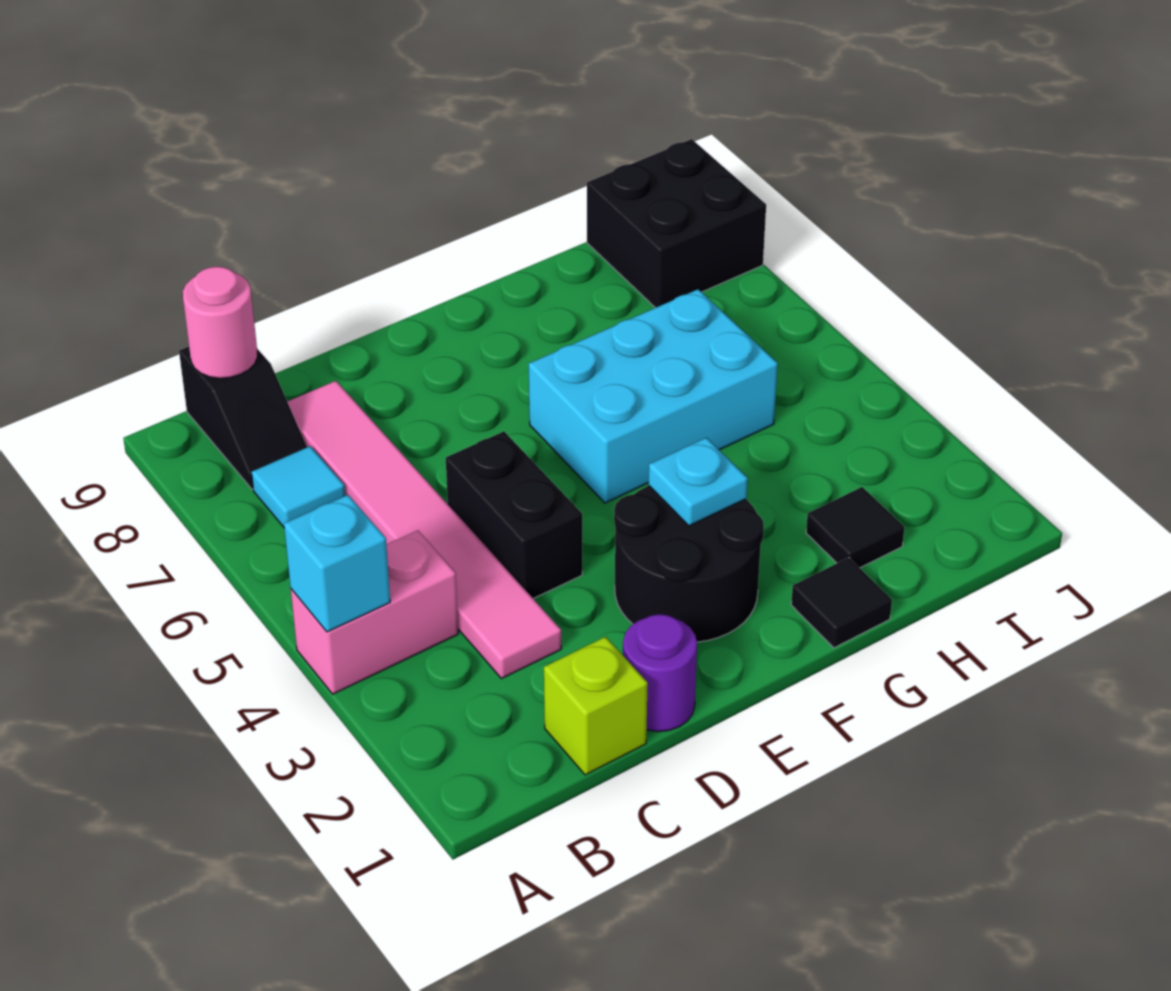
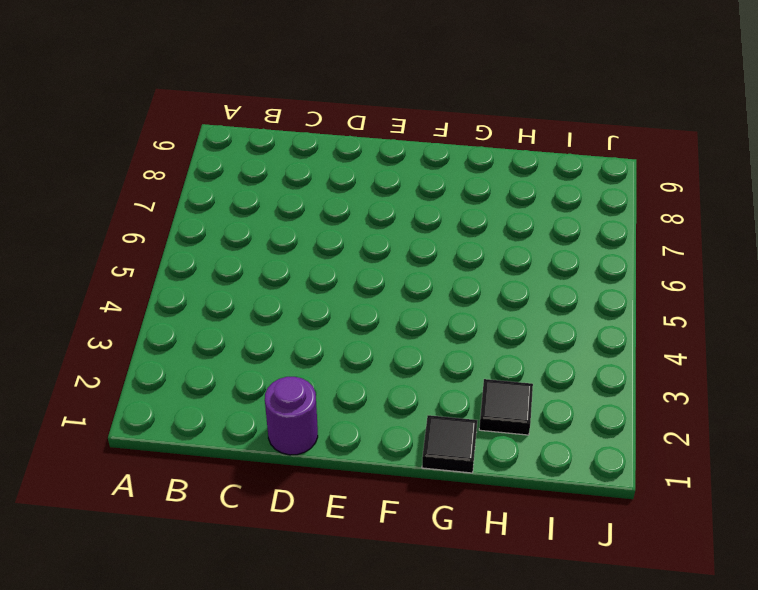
none -> pink brick A4:B4 level 1
none -> cyan tile B7 level 1
none -> black slope B8:B9 level 1 top 9

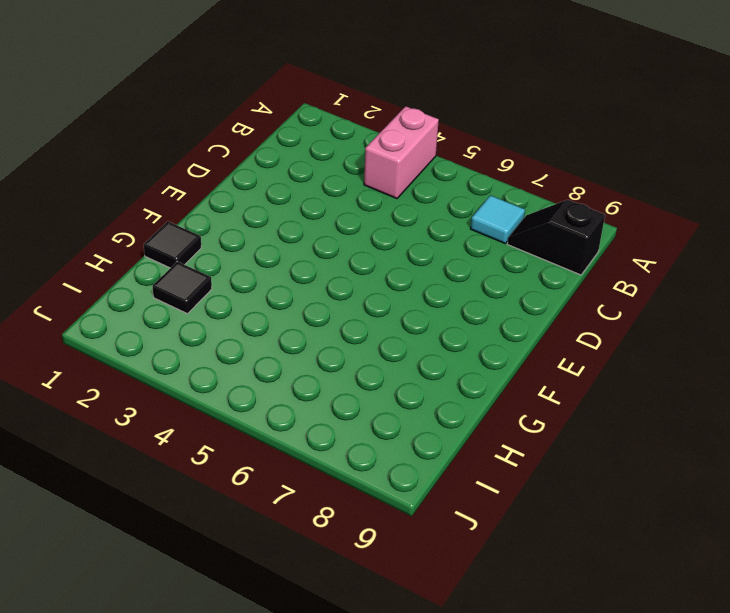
none -> lime brick C1 level 1
none -> pink tile C3:C8 level 1
none -> purple round brick D1 level 1

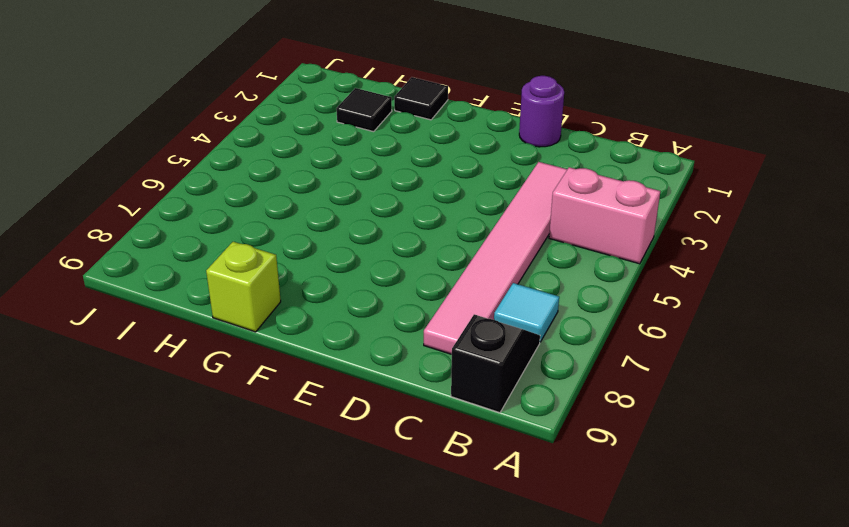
lime brick G9 level 1 -> lime brick C1 level 1
none -> black brick D4:D5 level 1
none -> black round brick E2:F3 level 1
none -> cyan brick F5:H6 level 1

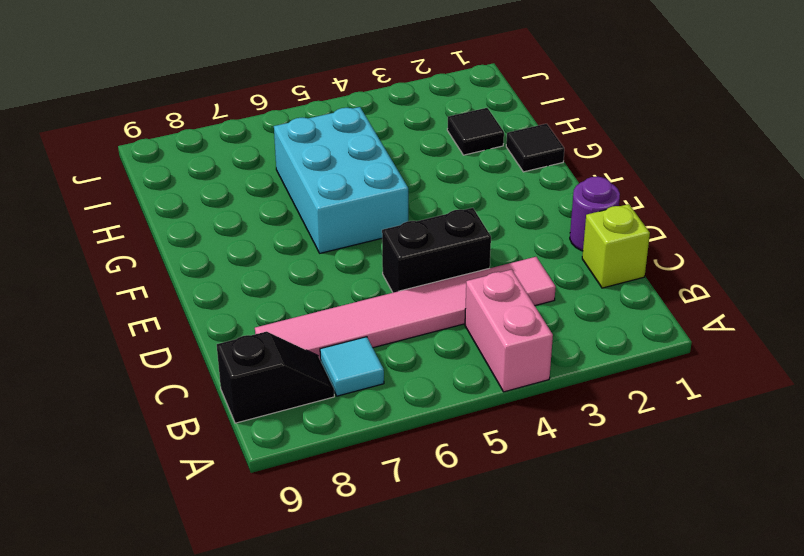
none -> black round brick E2:F3 level 1
none -> black brick I8:J9 level 1
none -> cyan brick A4 level 2

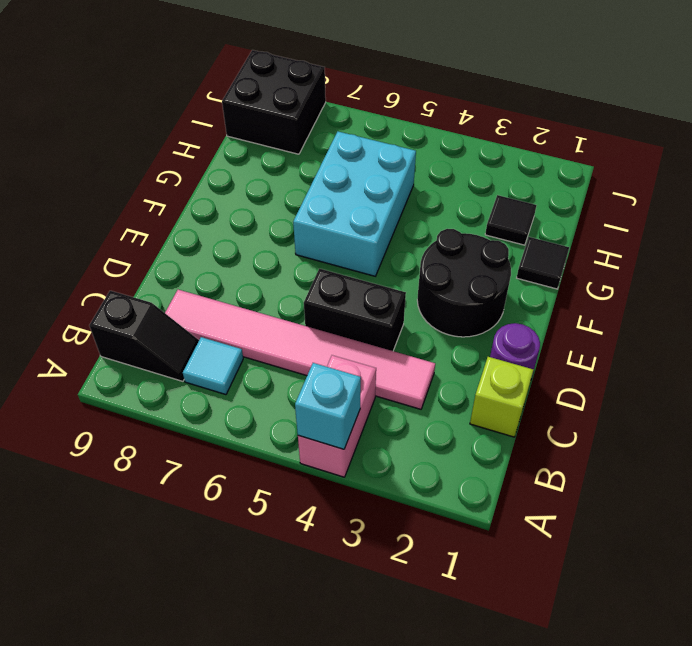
none -> pink round brick B9 level 2
none -> cyan plate F3 level 2

